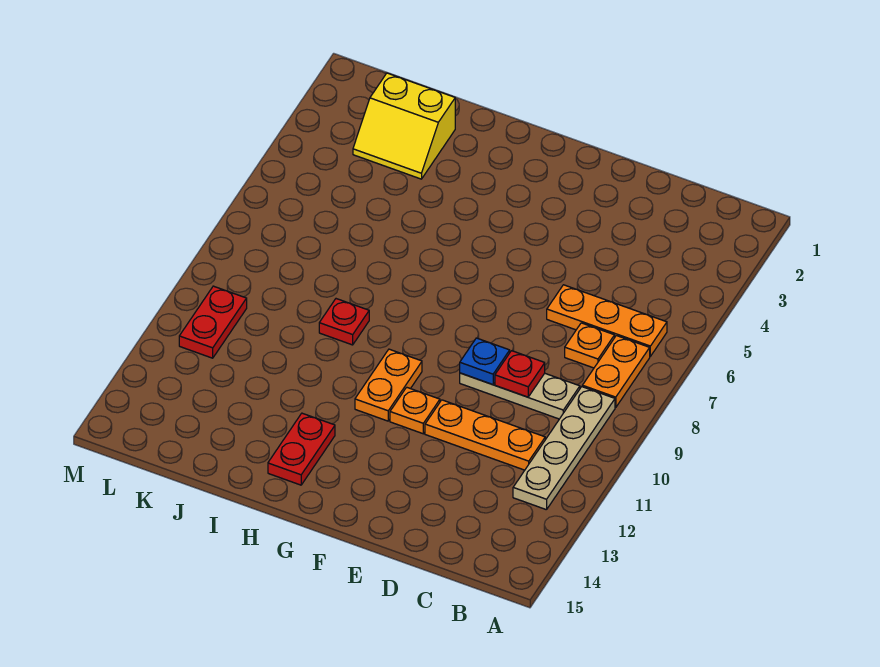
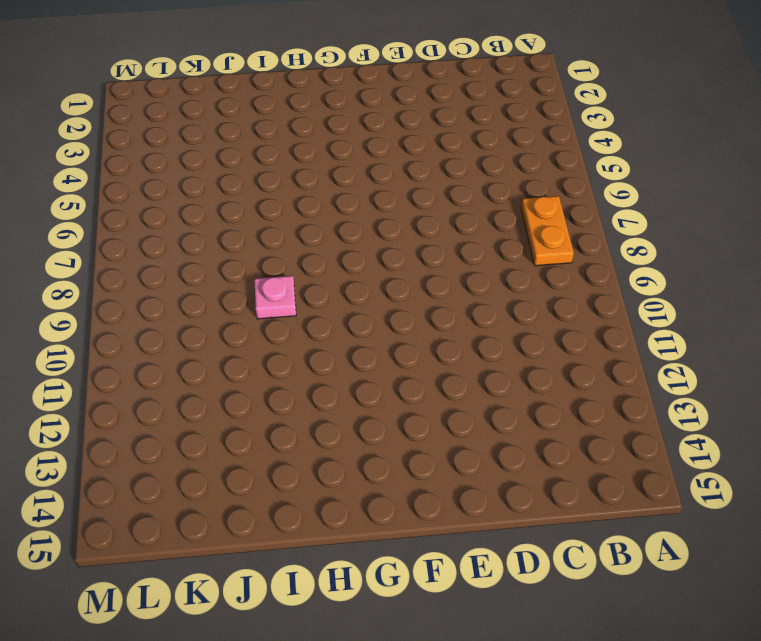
pink plate I9 level 1 -> red plate I9 level 1
none -> orange plate B6:D6 level 1
none -> tan plate B9:B12 level 1
none -> orange plate C7 level 1

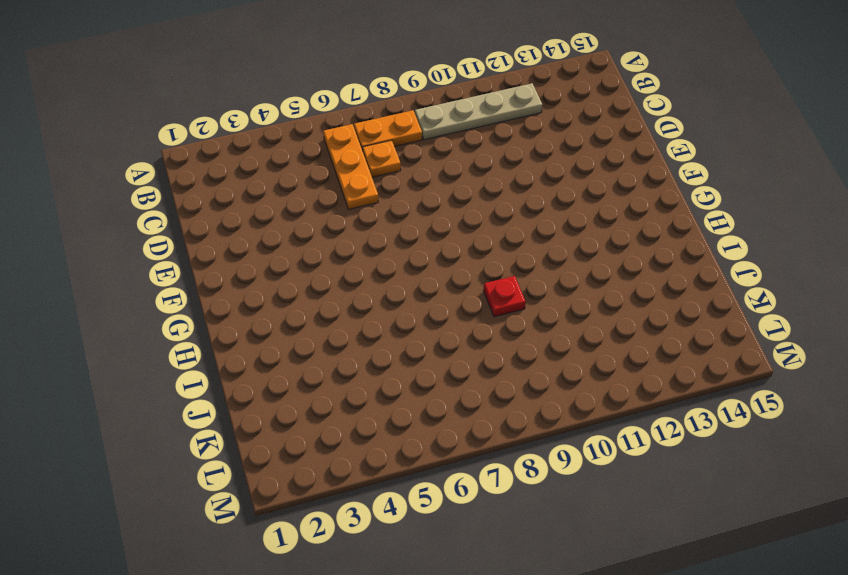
none -> tan plate C9:E9 level 1
none -> orange plate C11:E11 level 1
none -> orange plate F11 level 1

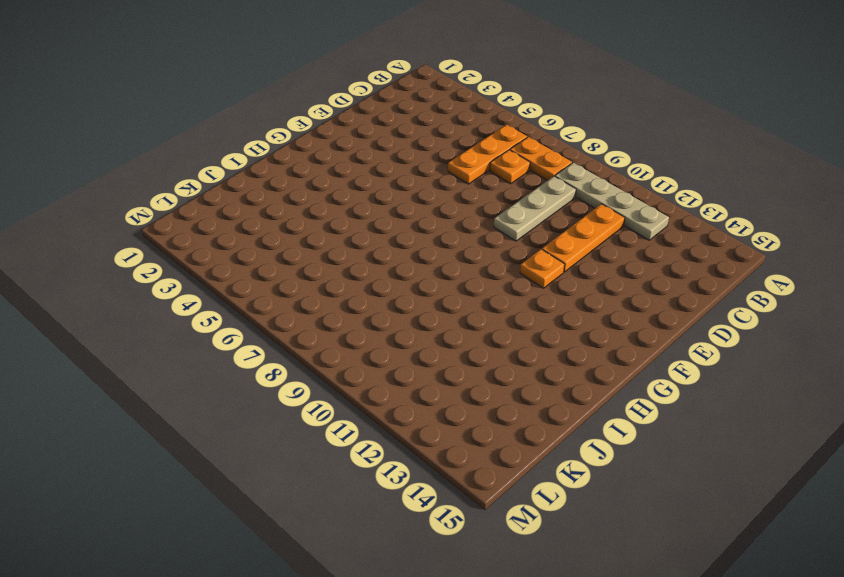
none -> orange plate G10:G11 level 1
none -> red plate H13:H14 level 1
none -> red plate I9 level 1

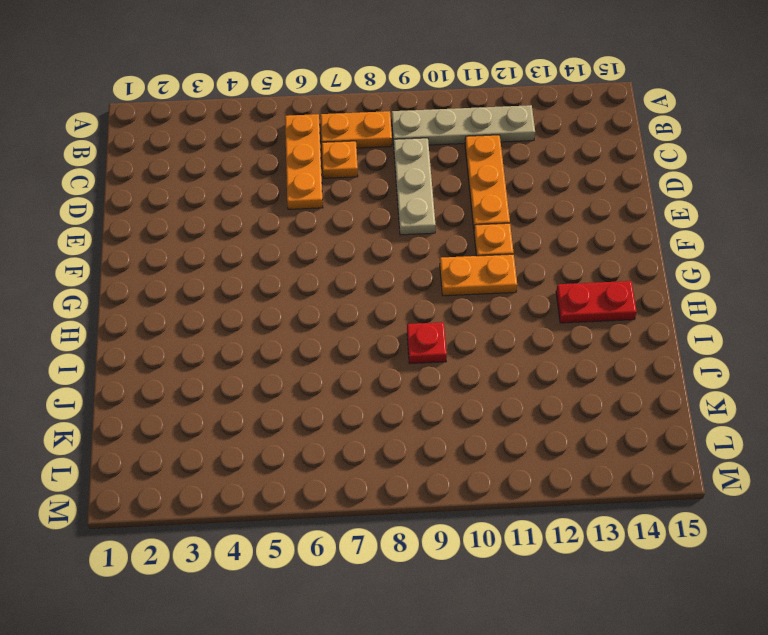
none -> yellow slope J2:K3 level 1 top 2
none -> red plate L10:L11 level 1
none -> red plate D9 level 2

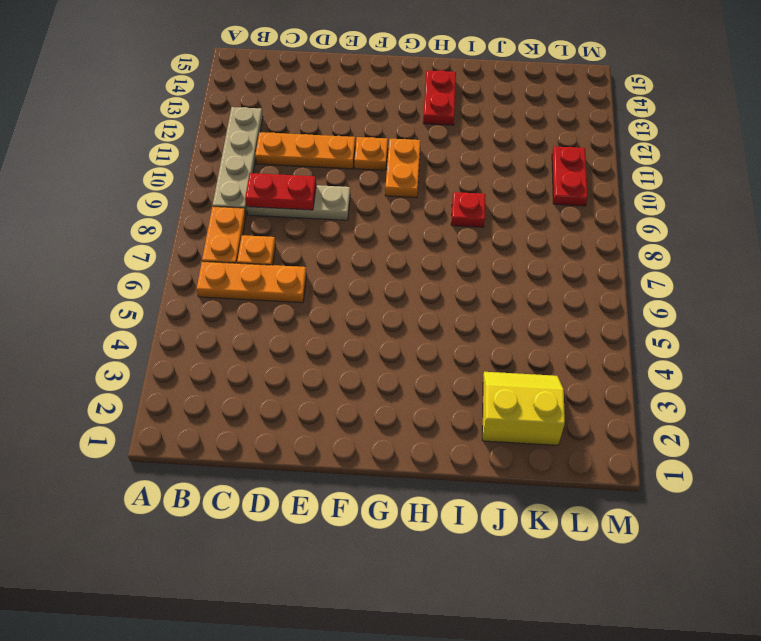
red plate C9:D9 level 2 -> red plate D9 level 2
none -> blue plate E9 level 2

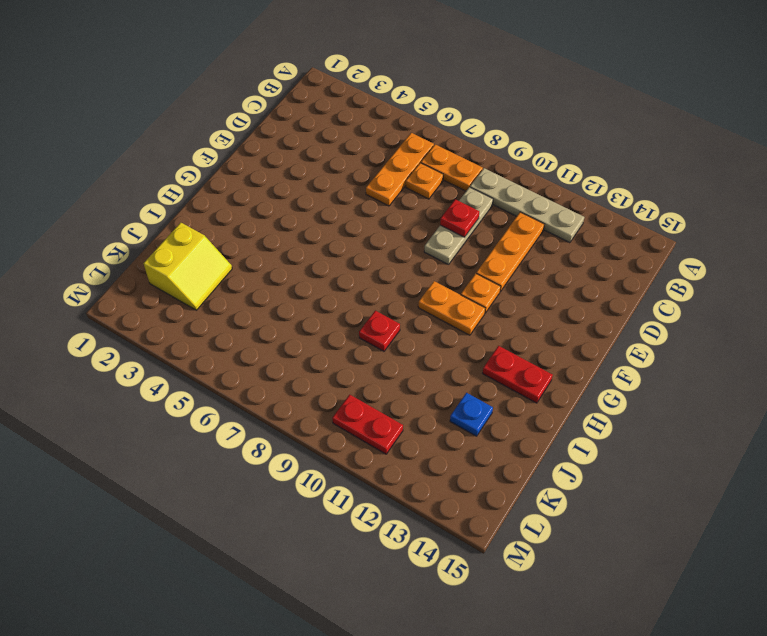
blue plate J13 level 1 -> blue plate E9 level 2

